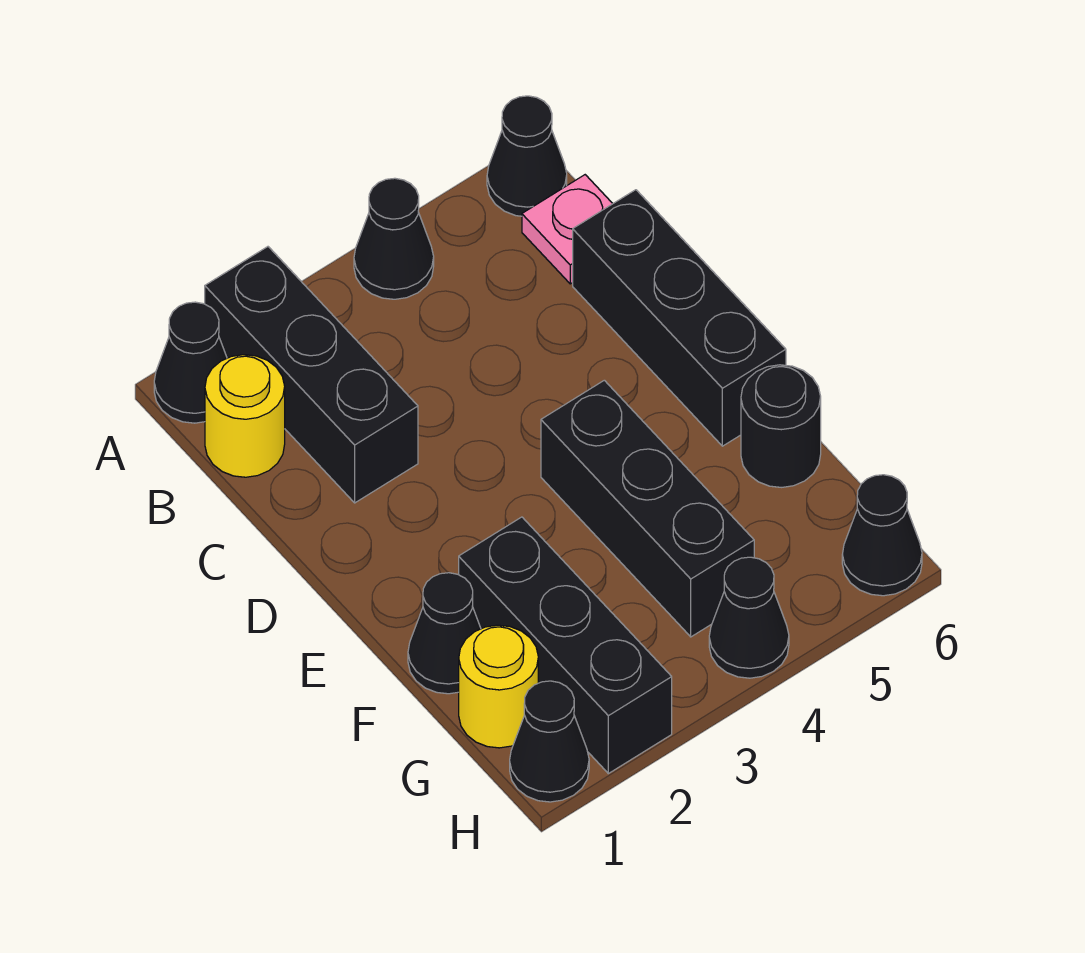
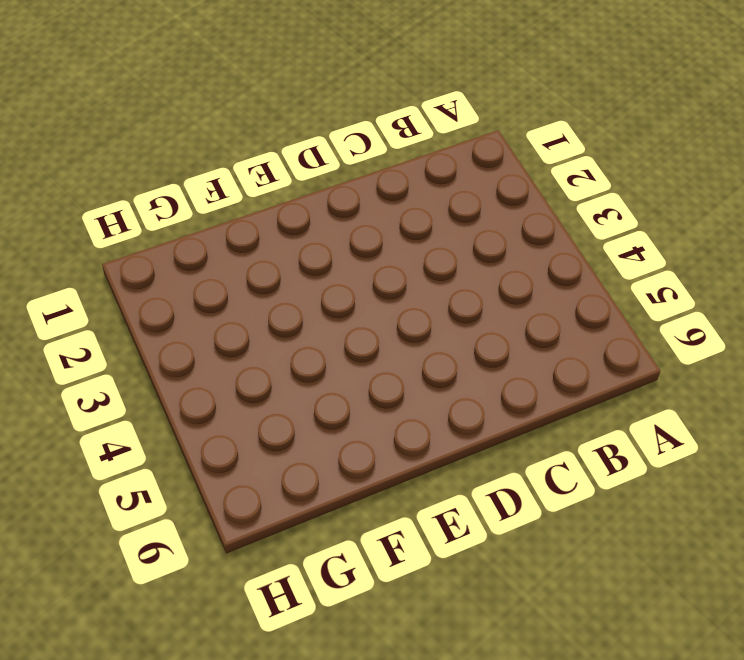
none -> black cone A1 level 1
none -> black brick A2:C2 level 1
none -> black cone A4 level 1

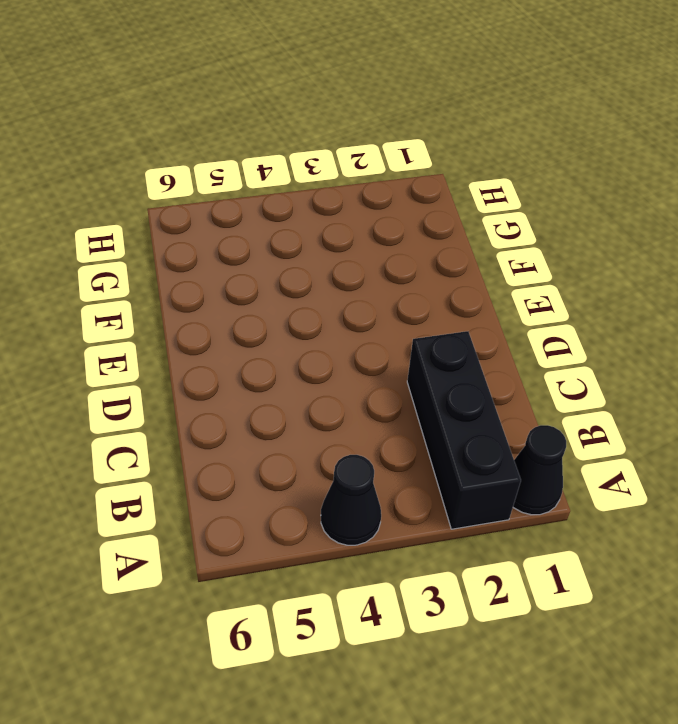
none -> black cone A6 level 1
none -> yellow round brick B1 level 1
none -> pink plate B6 level 1

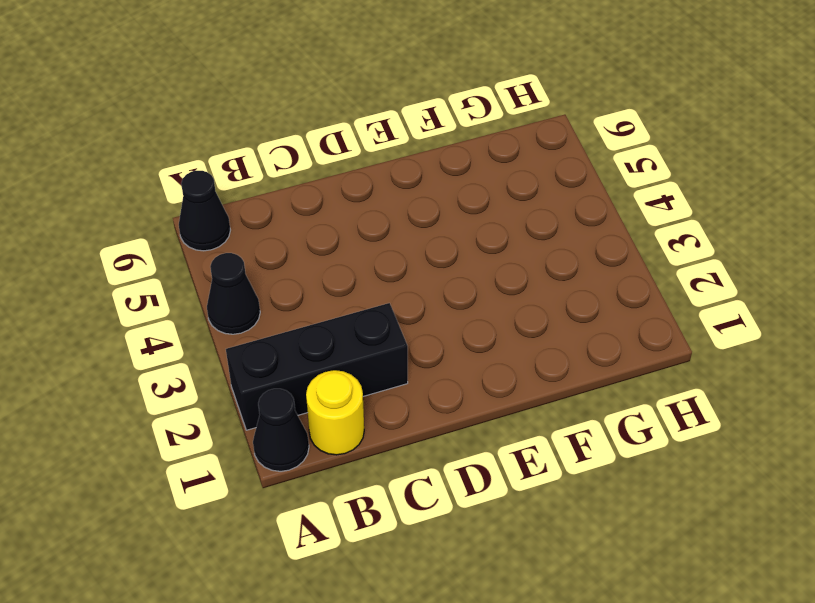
none -> pink plate B6 level 1
none -> black brick C6:E6 level 1
none -> black brick E4:G4 level 1

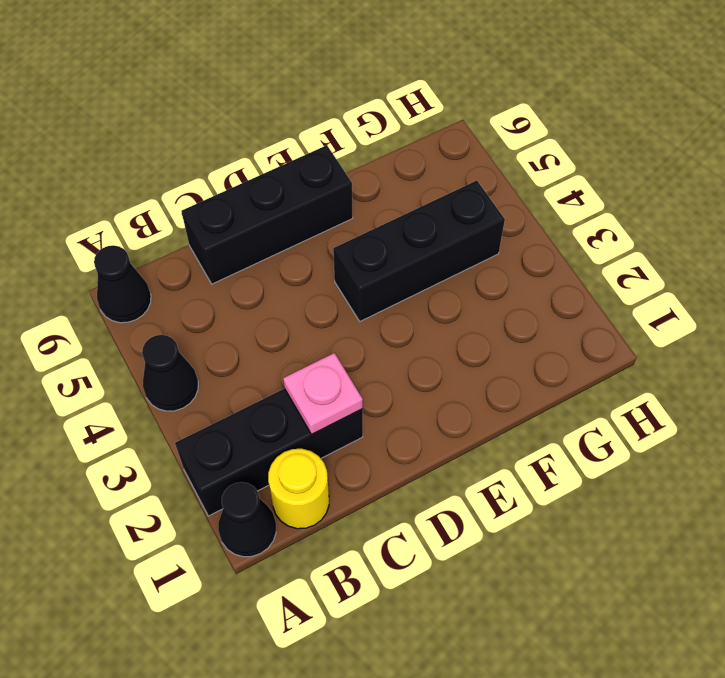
pink plate C2 level 2 -> pink plate B6 level 1
none -> black cone F1 level 1
none -> black brick F2:H2 level 1
none -> black round brick F6 level 1

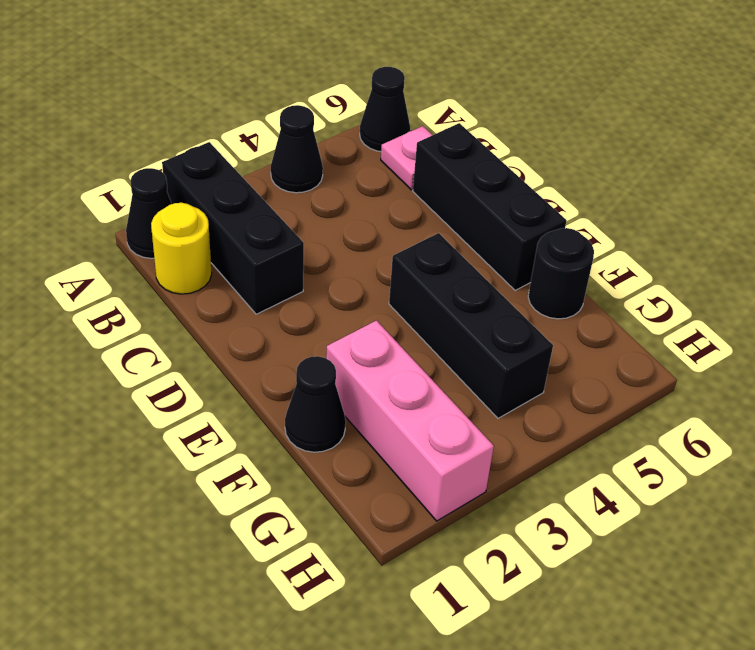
pink brick F2:H2 level 1 -> black brick F2:H2 level 1
none -> yellow round brick G1 level 1
none -> black cone H1 level 1
none -> black cone H4 level 1

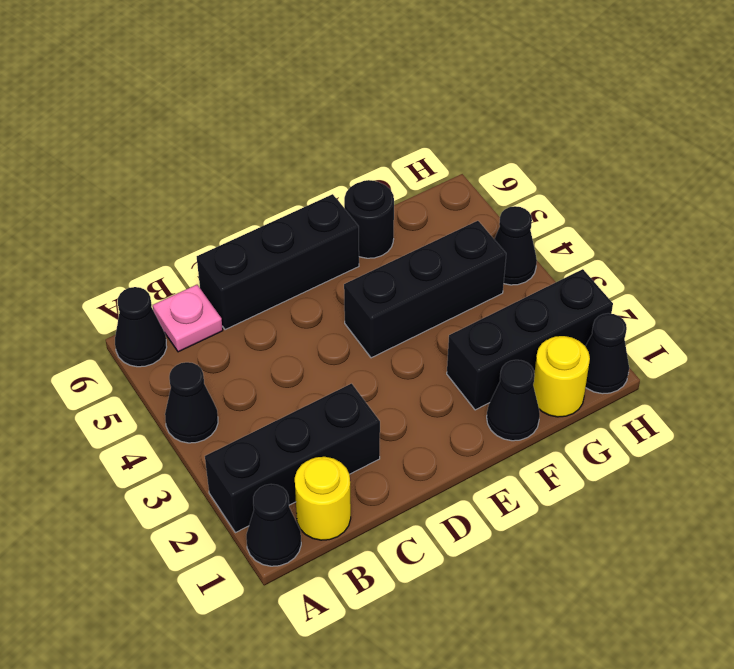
none -> black cone H6 level 1

